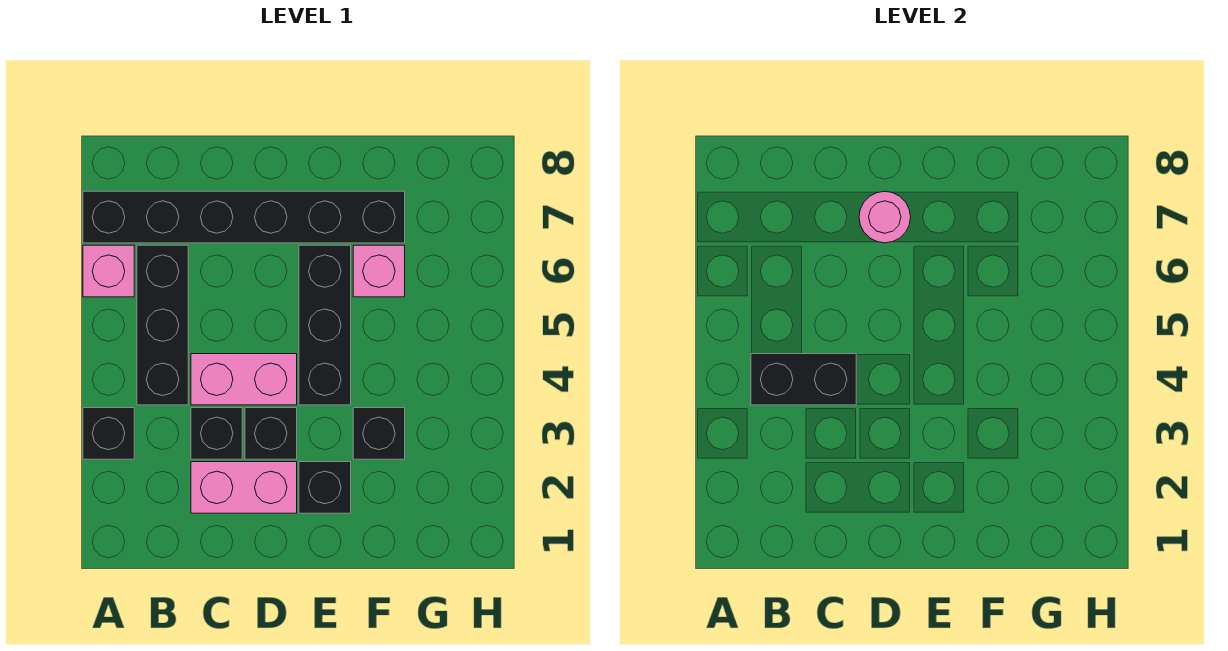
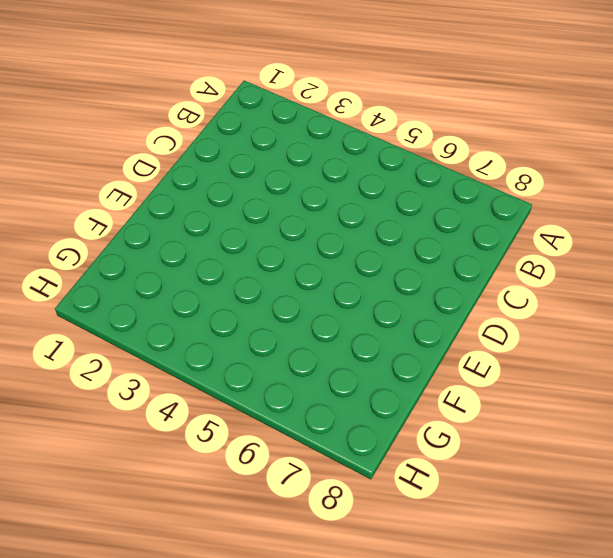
none -> black brick A3 level 1
none -> pink brick A6 level 1
none -> black brick A7:F7 level 1

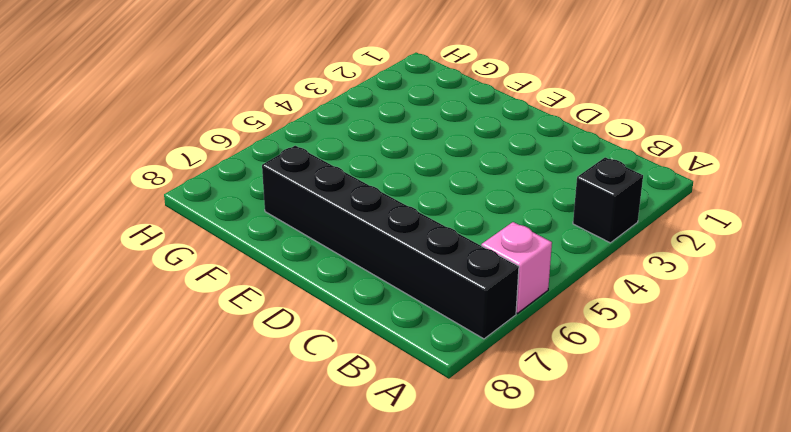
none -> black brick B4:B6 level 1
none -> pink brick C2:D2 level 1
none -> black brick C3 level 1

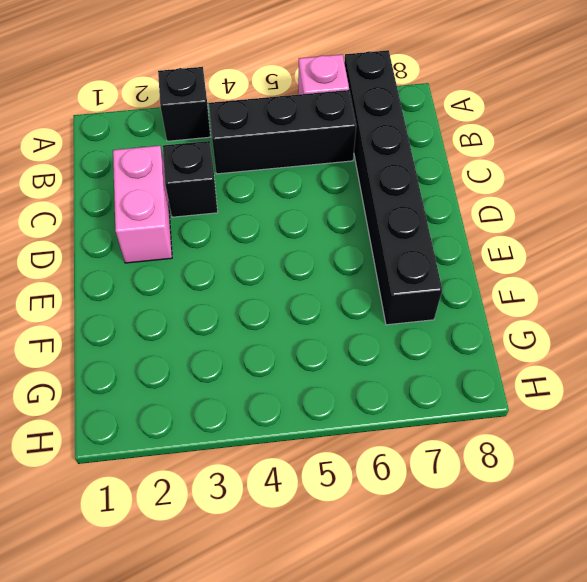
none -> pink brick C4:D4 level 1
none -> black brick D3 level 1
none -> black brick E2 level 1

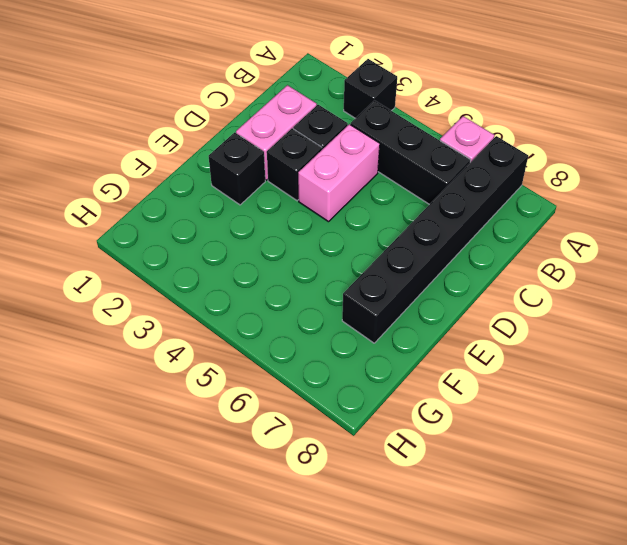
none -> black brick E4:E6 level 1
none -> black brick F3 level 1
none -> pink brick F6 level 1

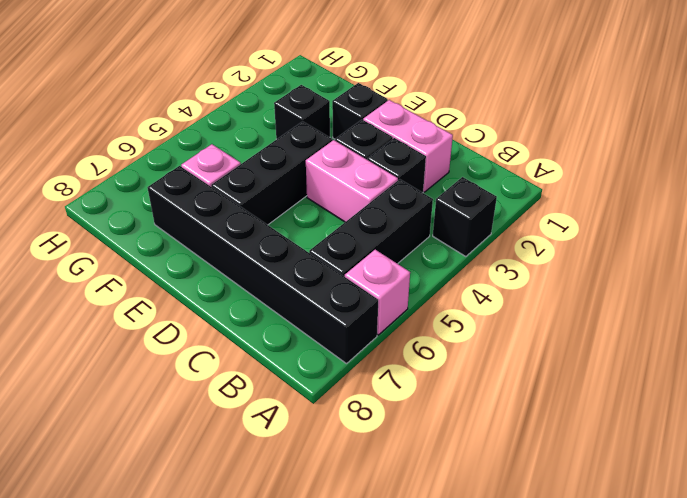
none -> black brick B4:C4 level 2
none -> pink round brick D7 level 2

